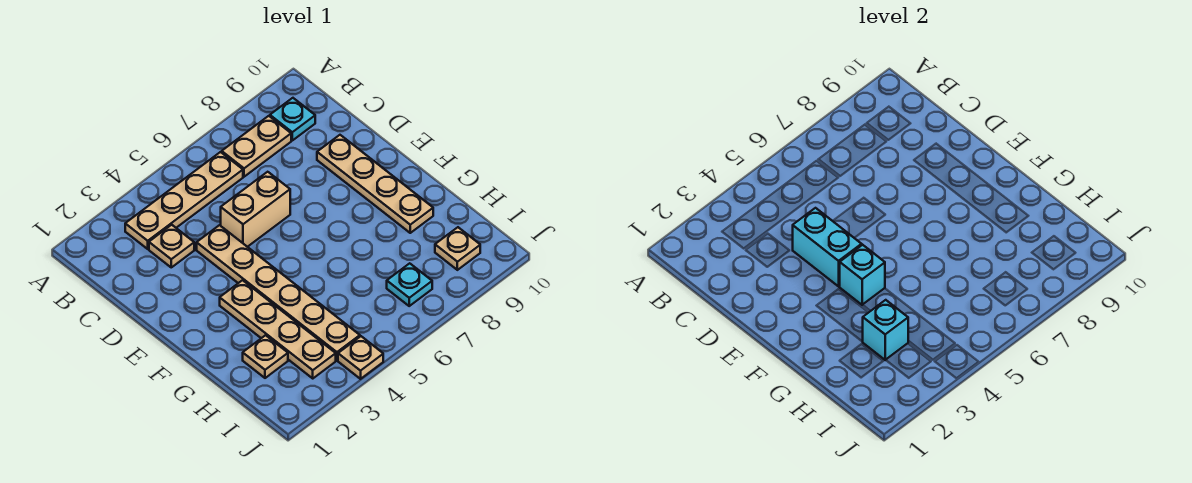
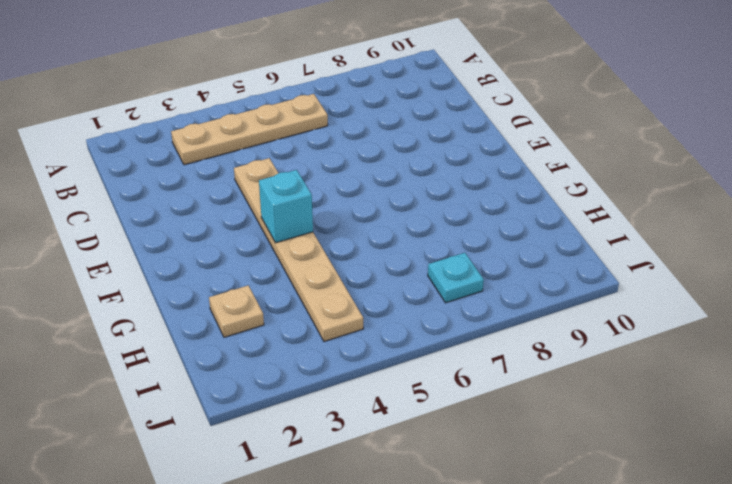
none -> tan plate B7:B8 level 1
none -> cyan plate B9 level 1
none -> tan plate C3 level 1

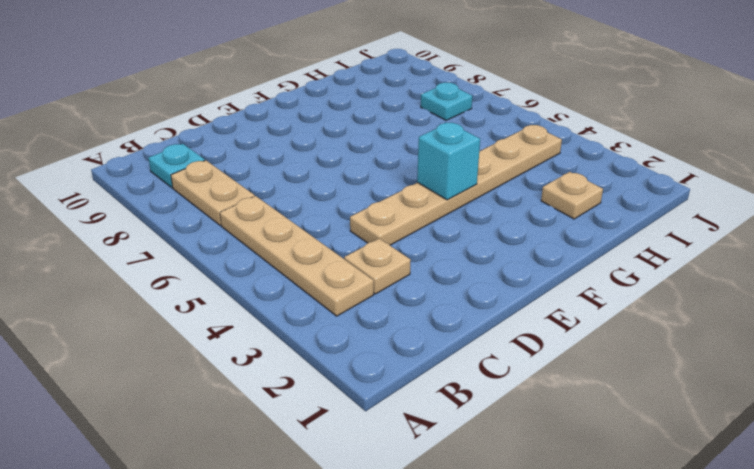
none -> tan brick D5:D6 level 1
none -> tan plate D9:G9 level 1
none -> tan plate F3:I3 level 1

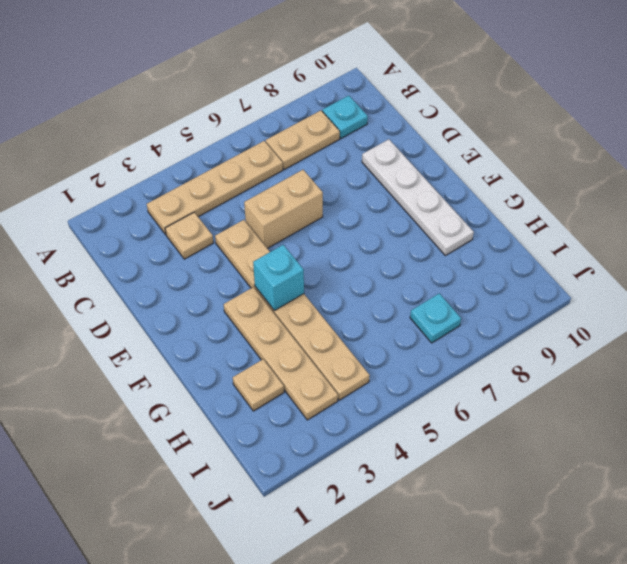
white plate D9:G9 level 1 -> tan plate D9:G9 level 1
none -> tan plate I9 level 1
none -> tan plate J4 level 1
none -> cyan brick D4:E4 level 2

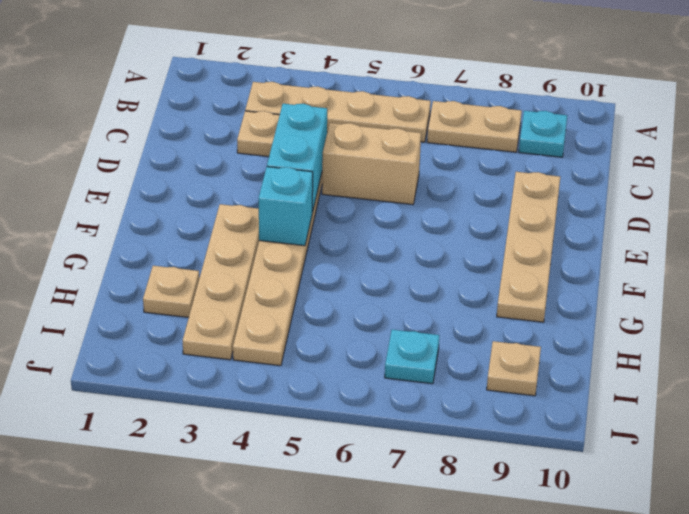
none -> tan plate J4 level 1
none -> cyan brick H3 level 2

